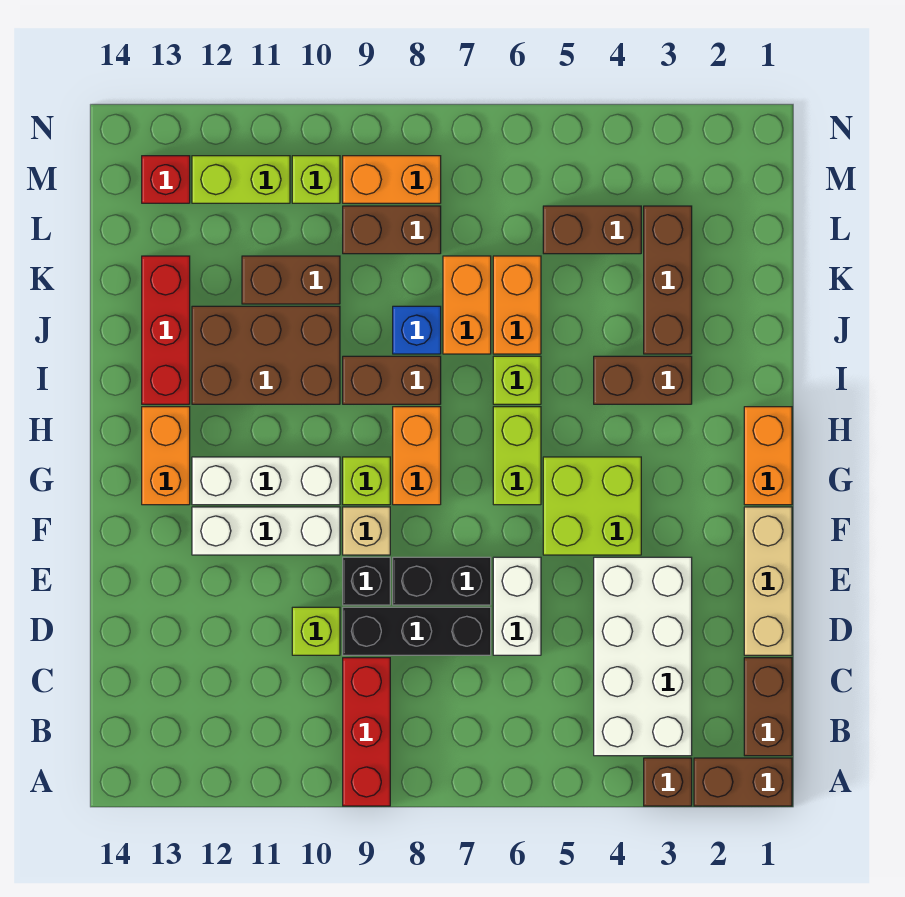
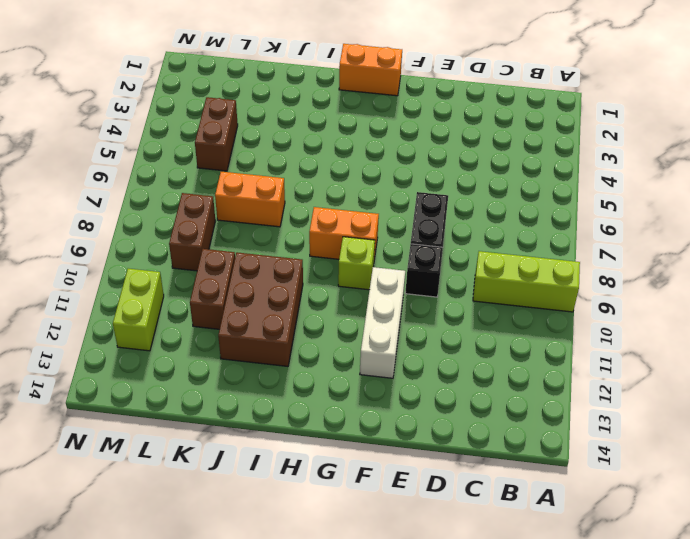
lime brick A9:C9 level 1 -> red brick A9:C9 level 1
none -> brown brick A1:A2 level 1
none -> brown brick A3 level 1
none -> brown brick B1:C1 level 1
none -> white brick B3:E4 level 1

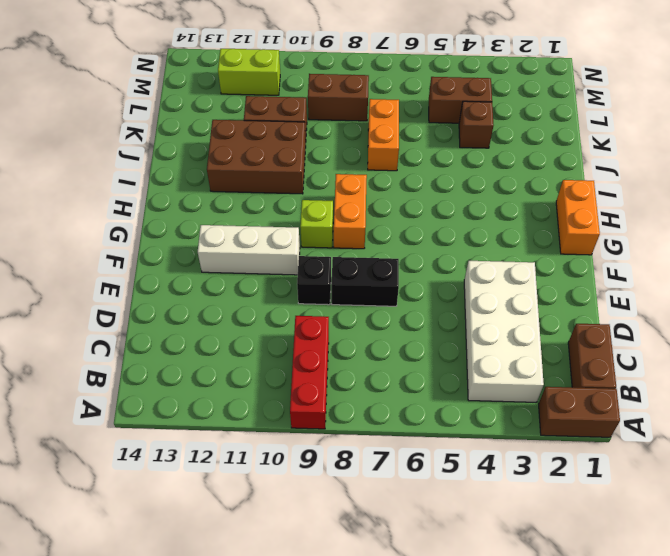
brown brick K4 level 1 -> brown brick A3 level 1
none -> tan brick D1:F1 level 1
none -> white brick D6:E6 level 1
none -> black brick D7:D9 level 1
none -> lime brick D10 level 1

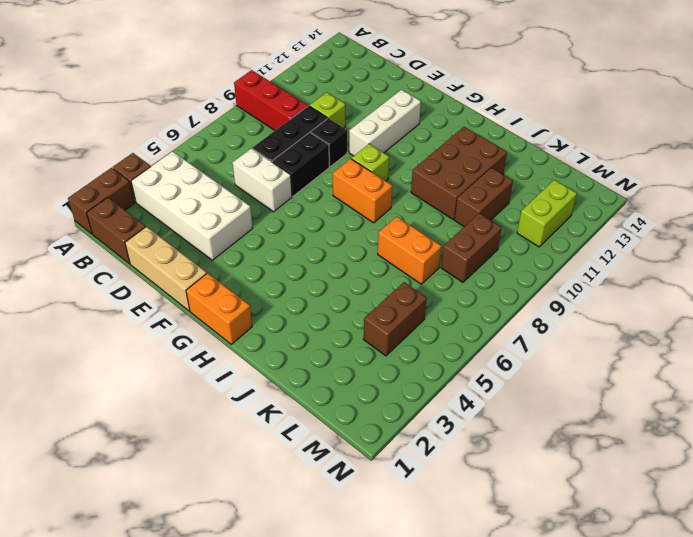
none -> lime brick F4:G5 level 1
none -> tan brick F9 level 1
none -> lime brick G6:H6 level 1
none -> white brick G10:G12 level 1

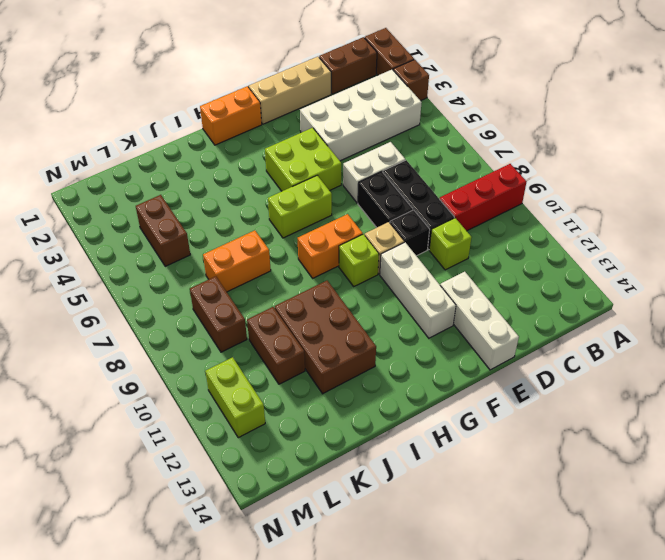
white brick E12:E14 level 1 -> white brick G10:G12 level 1
none -> orange brick G13:H13 level 1
none -> brown brick I3:I4 level 1
none -> lime brick I6 level 1
none -> brown brick I8:I9 level 1

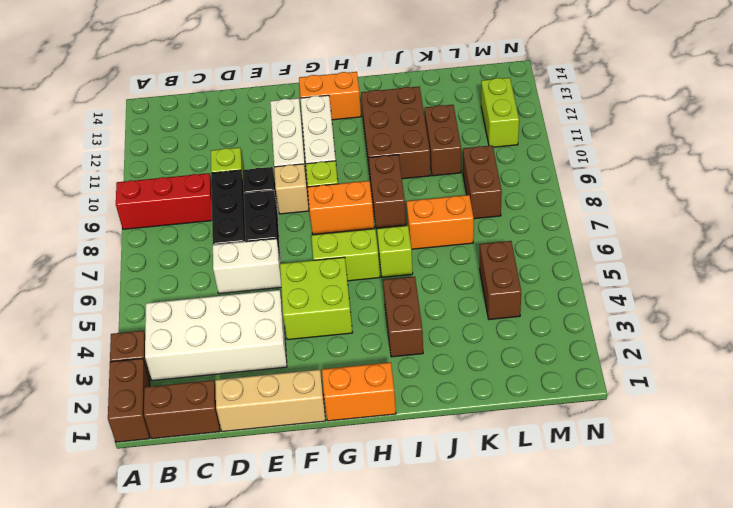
none -> red brick I13:K13 level 1
none -> brown brick J3:L3 level 1
none -> orange brick J6:K6 level 1
none -> blue brick J8 level 1

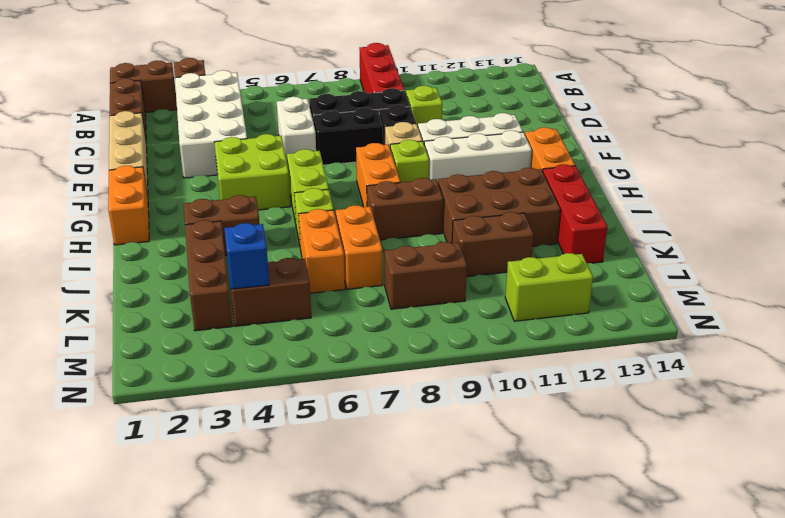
blue brick L4 level 2 -> blue brick J8 level 1
none -> orange brick M8:M9 level 1
none -> lime brick M10 level 1
none -> red brick M13 level 1

